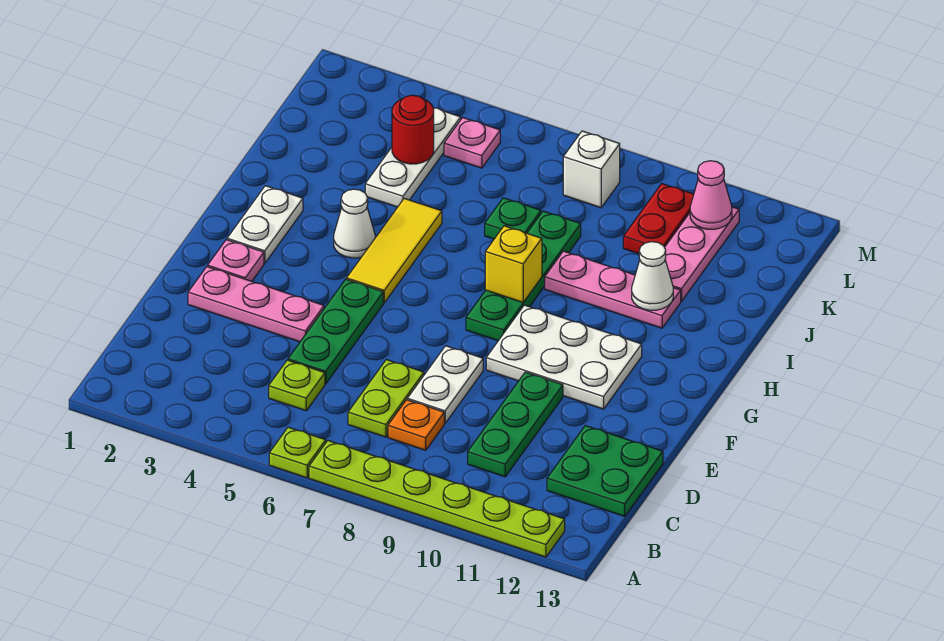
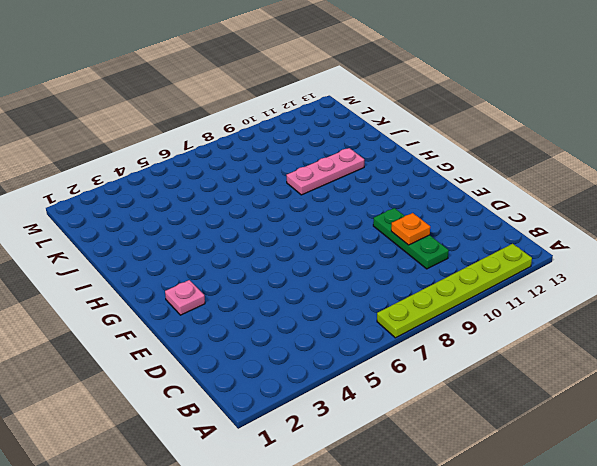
orange plate D10 level 2 -> orange plate C8 level 1
none -> lime plate A6 level 1
none -> lime plate C5 level 1
none -> lime plate C7:D7 level 1

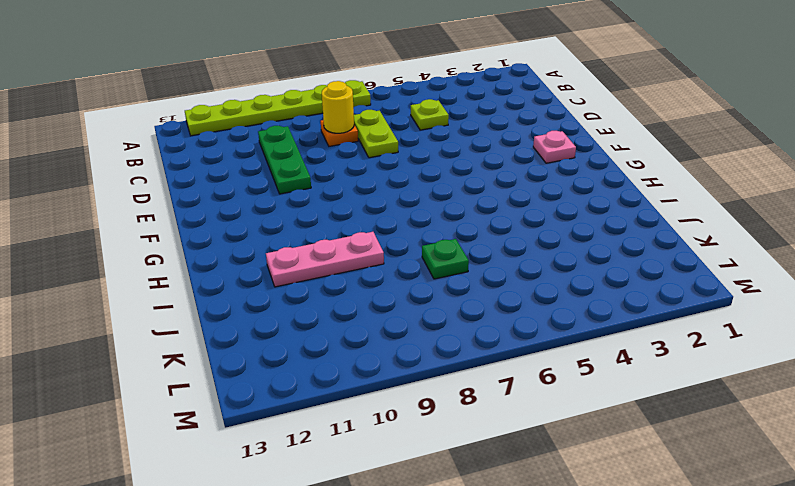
yellow round brick C8 level 2 -> none
none -> lime plate A6 level 1
none -> green plate C12:D13 level 1
none -> green plate D5:F5 level 1

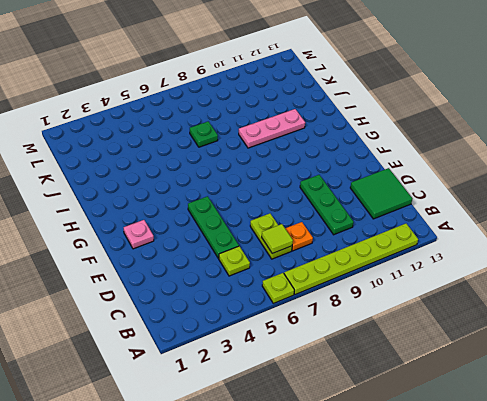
lime tile C7 level 2 -> none
green tile C12:D13 level 1 -> green plate C12:D13 level 1
none -> white plate D8:E8 level 1
none -> pink plate E2:E4 level 1
none -> white plate F9:G11 level 1

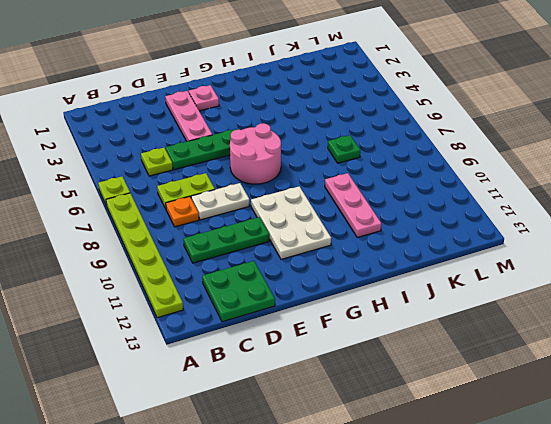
pink round brick F6:G7 level 1 -> none
none -> white plate G2:H2 level 1
none -> yellow tile G5:I5 level 1
none -> green plate G8:J8 level 1

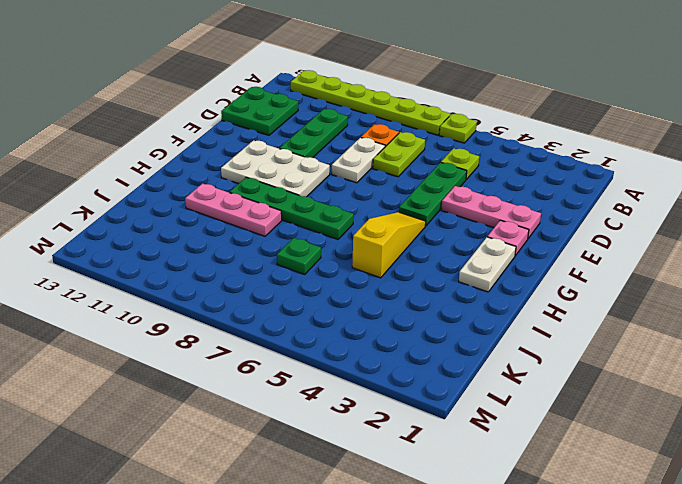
yellow slope G5:I5 level 1 top I -> yellow tile G5:I5 level 1
green plate H7:H10 level 1 -> green plate G8:J8 level 1
none -> white cone H4 level 1
none -> white plate J4:L4 level 1
none -> pink plate J11:L11 level 1

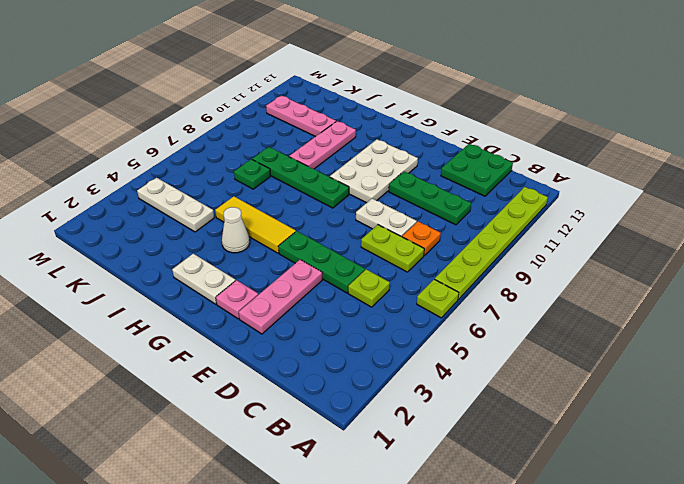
none -> red plate K10:L10 level 1
none -> pink plate L5 level 1
none -> white brick L8 level 1

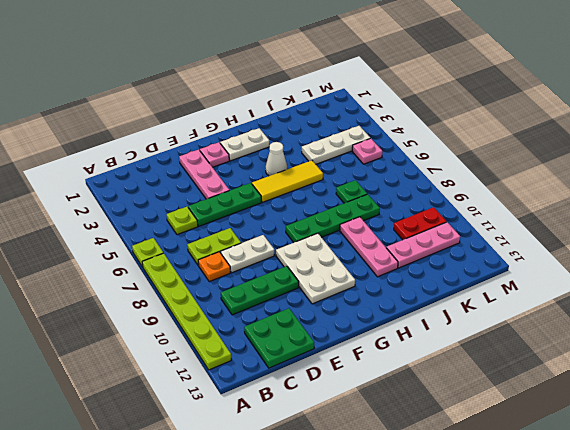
none -> white brick L8 level 1
none -> yellow brick H8 level 2
none -> white cone I11 level 2

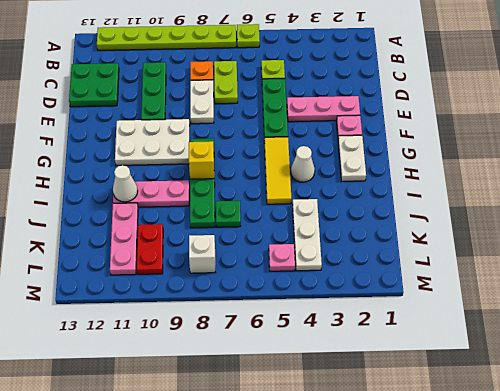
none -> red round brick K4 level 2
none -> pink cone L11 level 2

